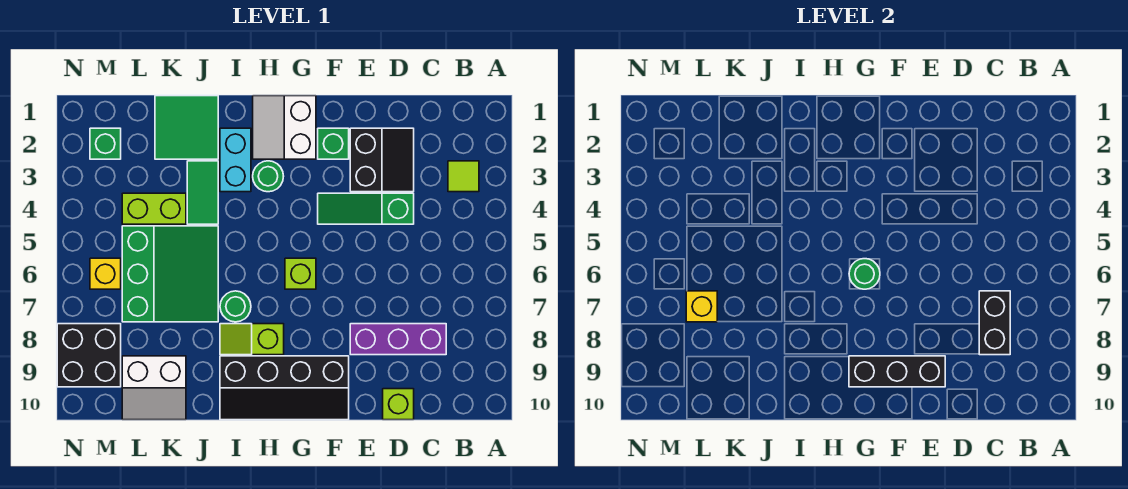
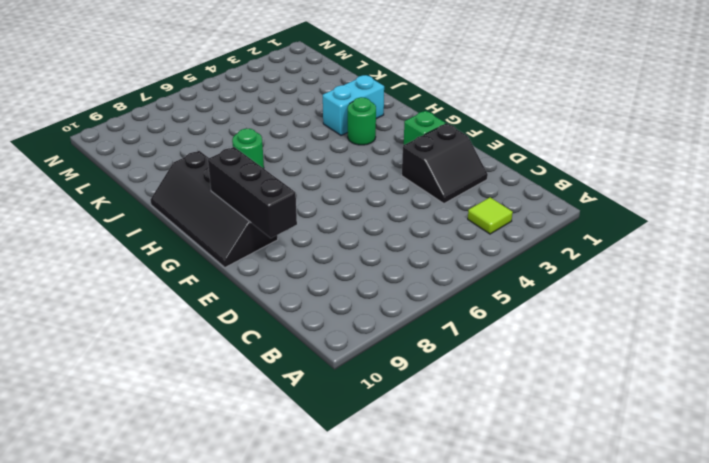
none -> purple brick C8:E8 level 1
none -> green slope D4:F4 level 1 top D
none -> lime brick D10 level 1

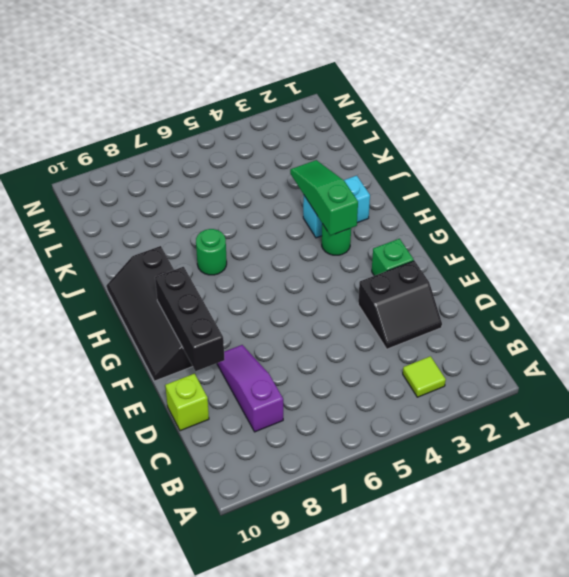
purple slope C8:E8 level 1 top C -> purple brick C8:E8 level 1
green slope H3:J3 level 2 top H -> green slope D4:F4 level 1 top D
none -> white slope G1:H2 level 1 top G
none -> lime brick G6 level 1
none -> lime slope H8:I8 level 1 top H

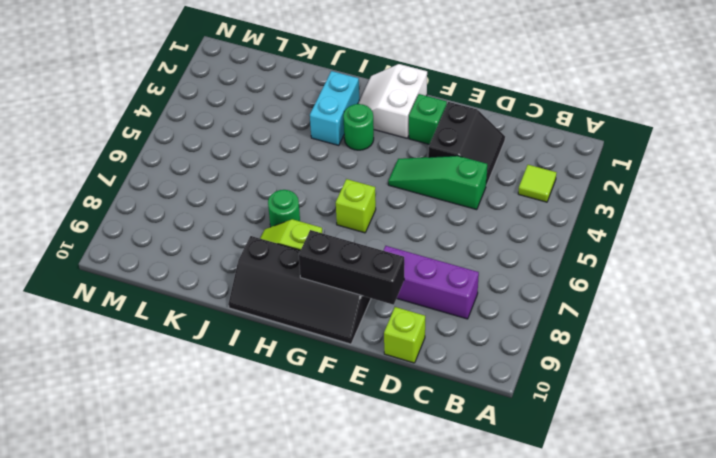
none -> green tile J1:K2 level 1
none -> green tile J3:J4 level 1
none -> green slope J5:L7 level 1 top L

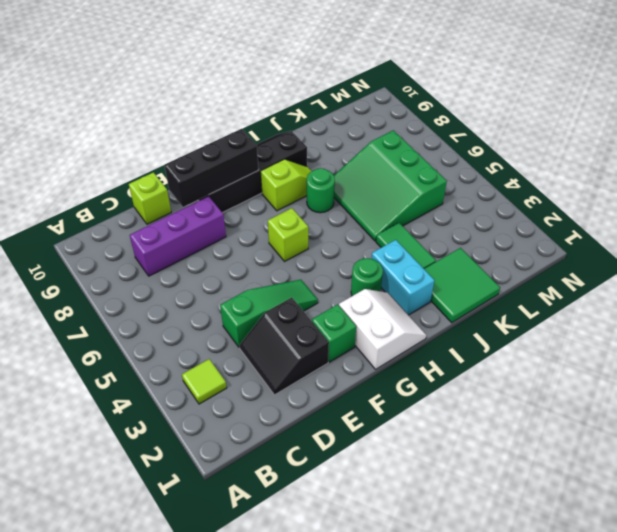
none -> lime brick K4:L4 level 1
none -> white slope K9:L10 level 1 top 9
none -> green brick M2 level 1

